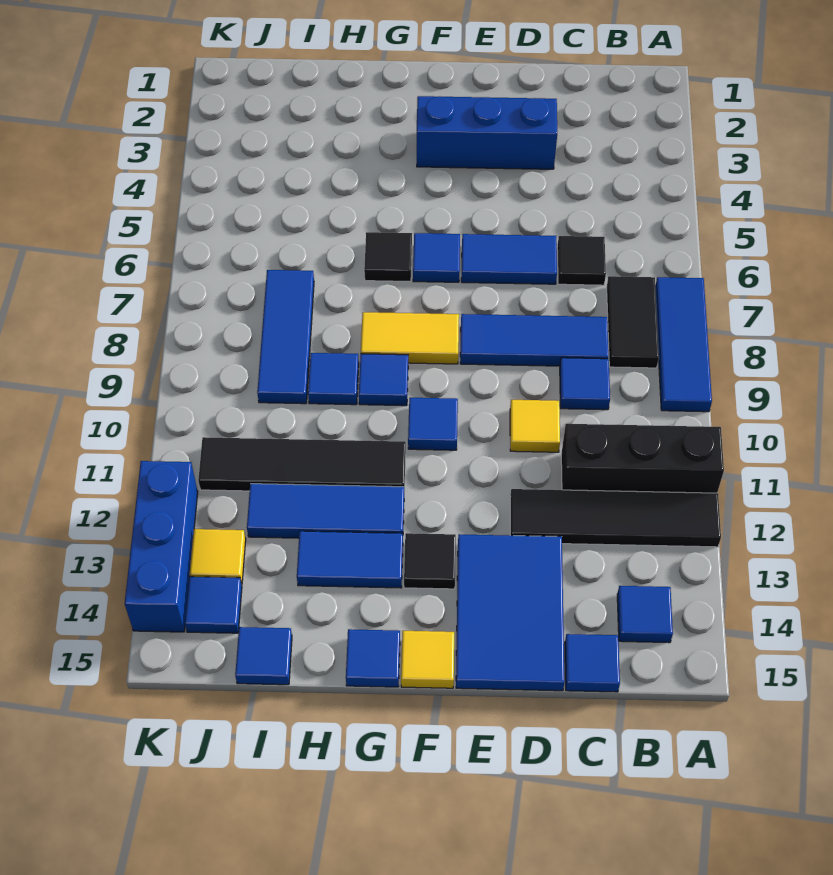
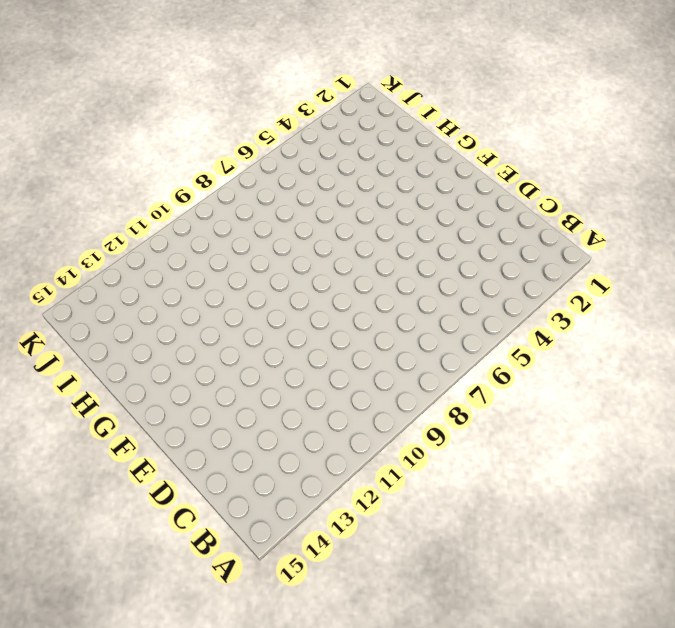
none -> blue tile A7:A9 level 1
none -> black brick A11:C11 level 1
none -> black tile A12:D12 level 1
none -> black tile B7:B8 level 1

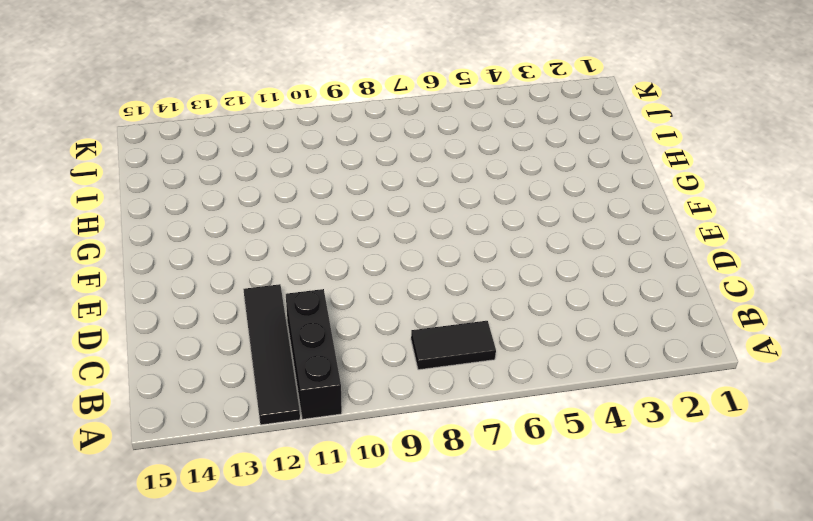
none -> blue tile A7:A9 level 1
none -> blue tile B14 level 1
none -> black tile C6 level 1
none -> blue tile C8:E8 level 1

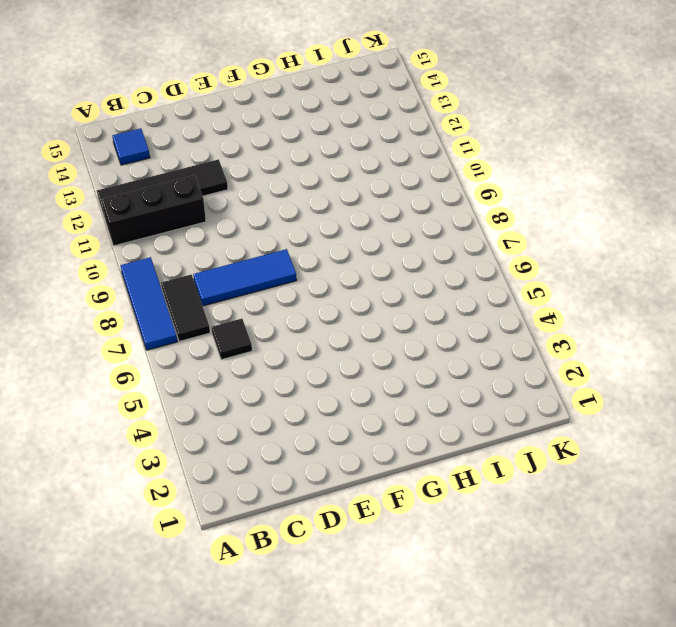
none -> blue tile C9 level 1
none -> blue tile C15 level 1
none -> blue brick D3:F3 level 1
none -> blue tile D6:E6 level 1

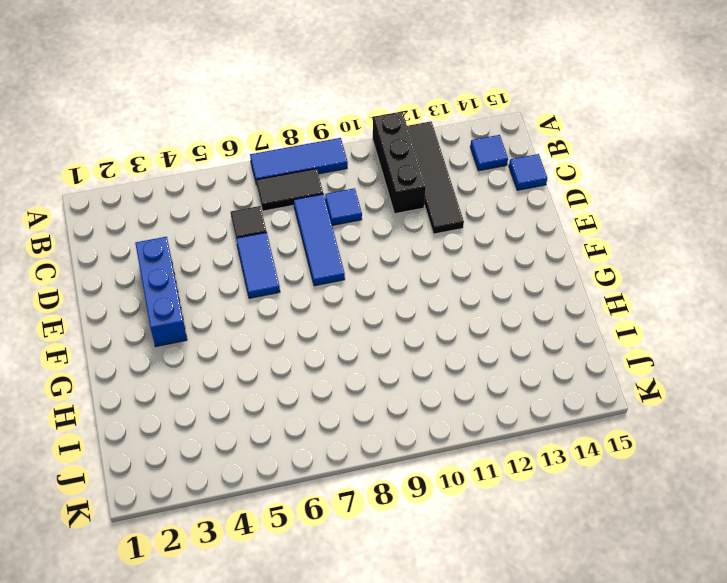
none -> yellow tile D10 level 1
none -> blue tile D13:E15 level 1
none -> blue tile F6 level 1
none -> yellow tile F8:G8 level 1

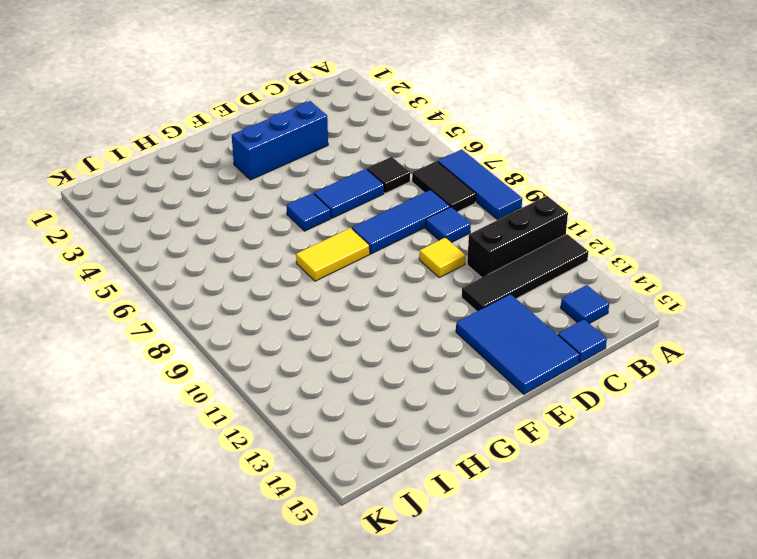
none -> blue tile F10 level 1
none -> black tile F13 level 1
none -> yellow tile F15 level 1
none -> black tile G6 level 1

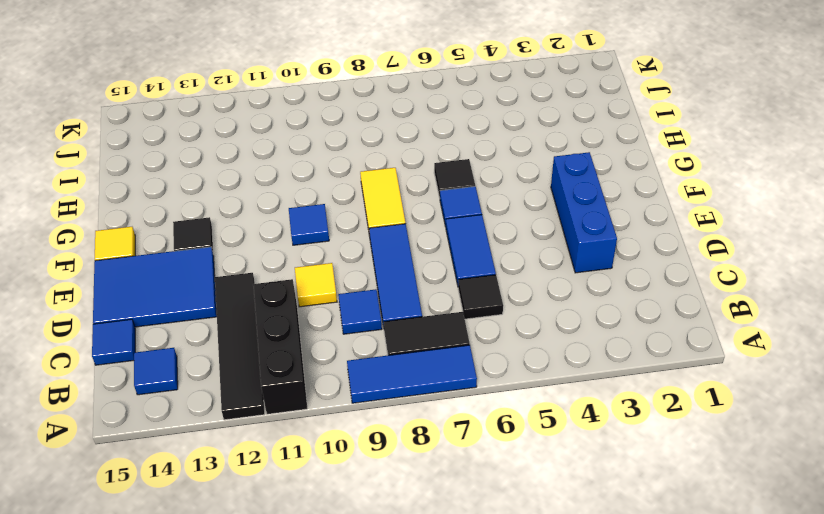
none -> blue tile G9 level 1
none -> black tile G11:J11 level 1
none -> blue tile G12:I12 level 1
none -> blue tile G13:H13 level 1

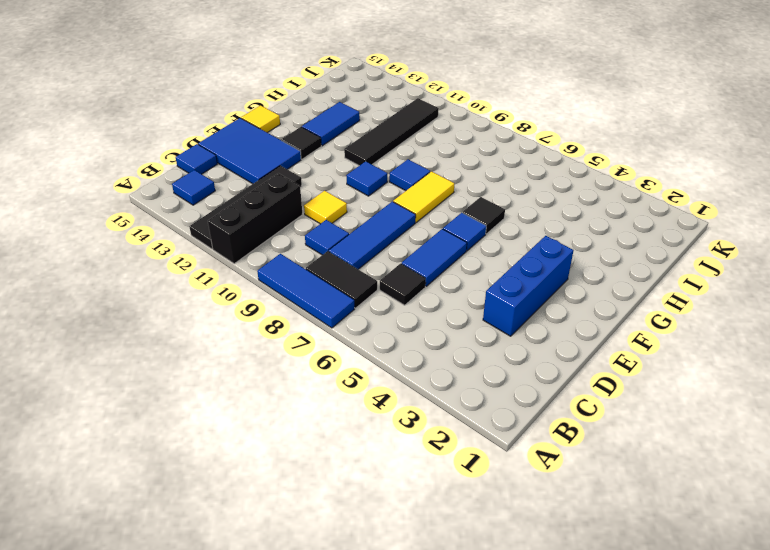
none -> blue tile G12:I12 level 1
none -> blue tile G15 level 1
none -> blue tile H9 level 1
none -> blue tile I7:I9 level 1

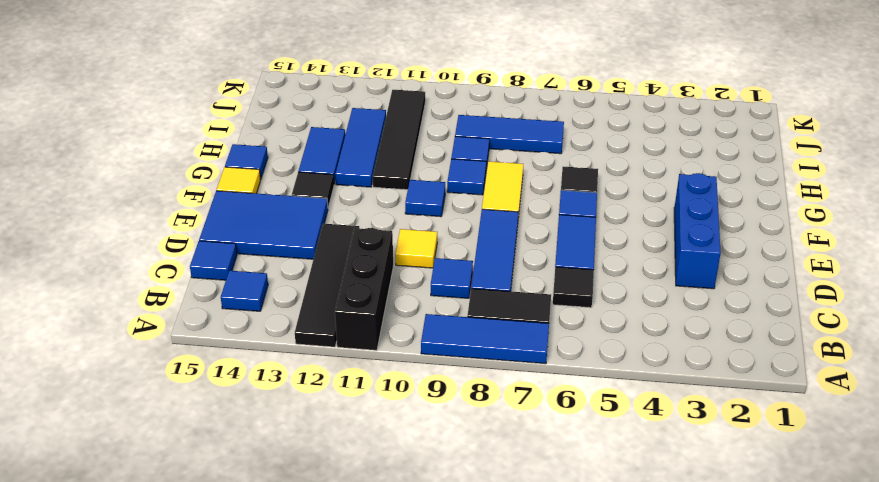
none -> blue tile I15 level 1
none -> yellow tile J13 level 1
none -> blue tile J14 level 1
none -> blue brick K12:K14 level 1

